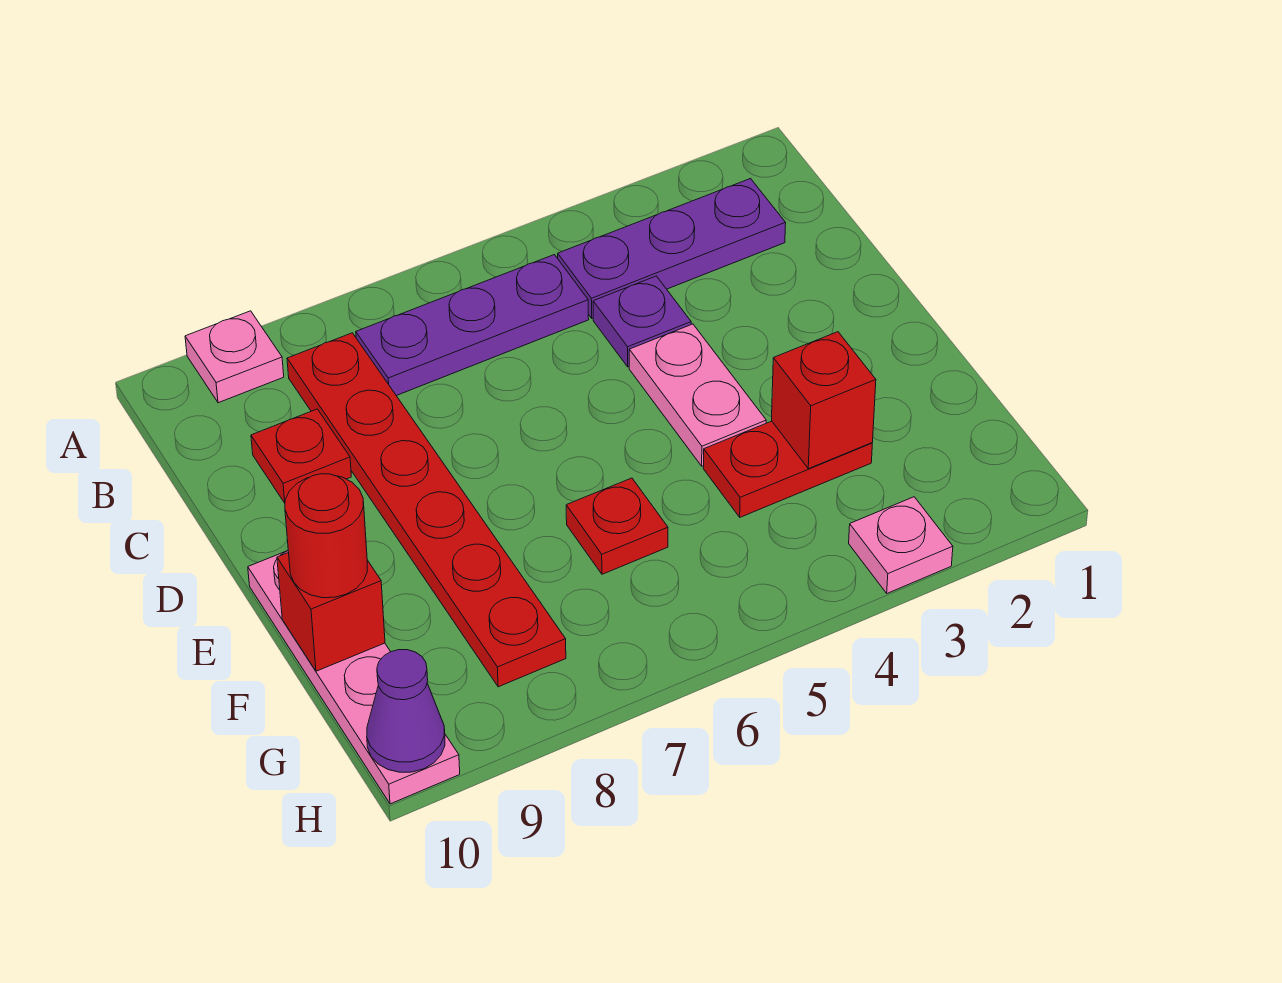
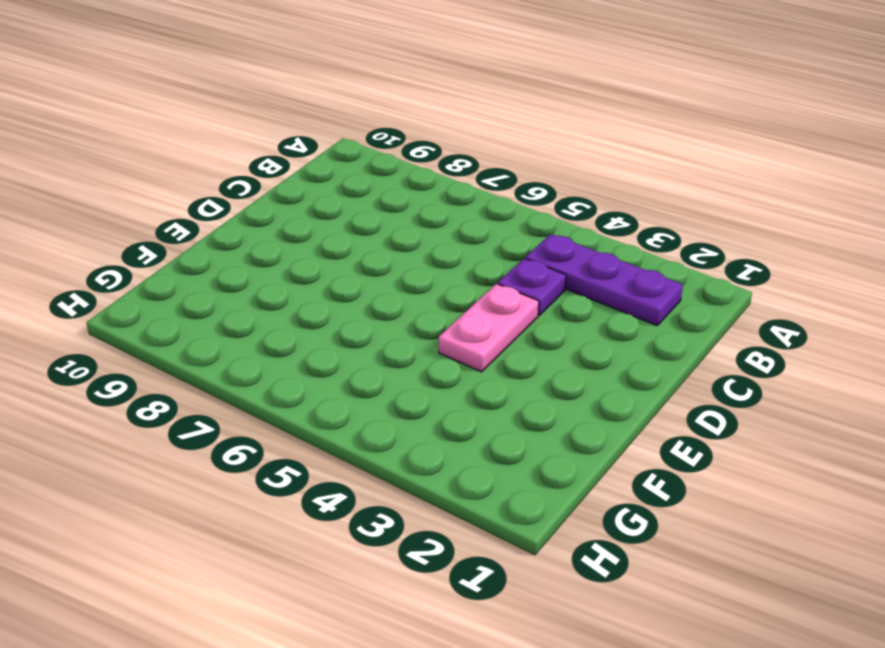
none -> pink plate A9 level 1
none -> purple plate B5:B7 level 1
none -> red plate B8:G8 level 1

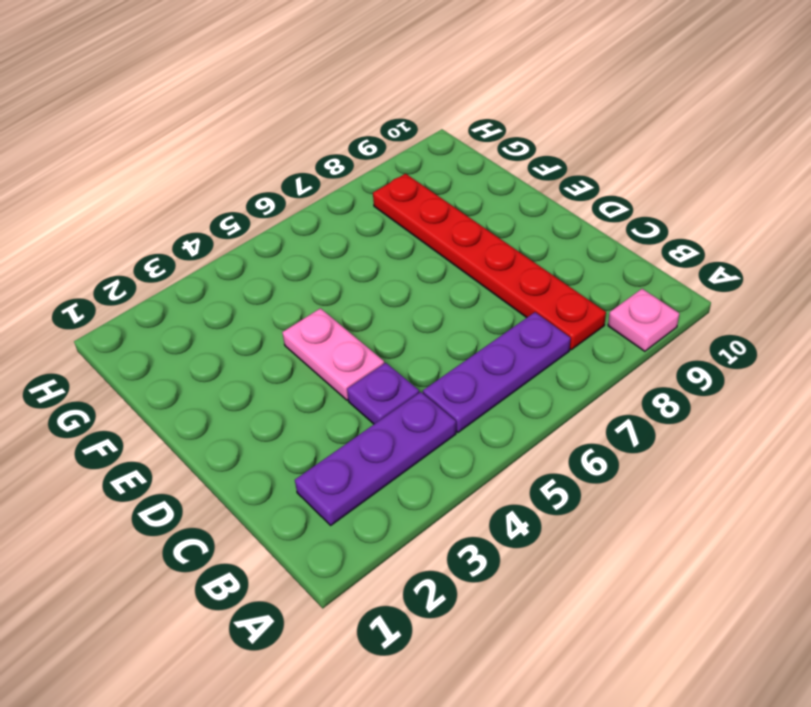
none -> red plate C9 level 1
none -> pink plate E10:H10 level 1
none -> red plate F3:F4 level 1

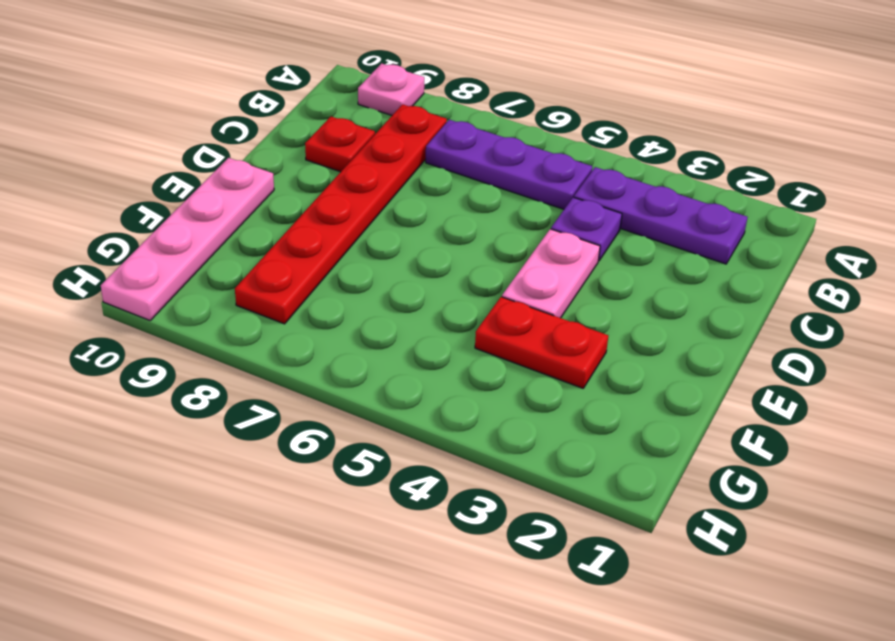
none -> red plate F6 level 1
none -> pink plate H3 level 1
none -> red brick F3 level 2

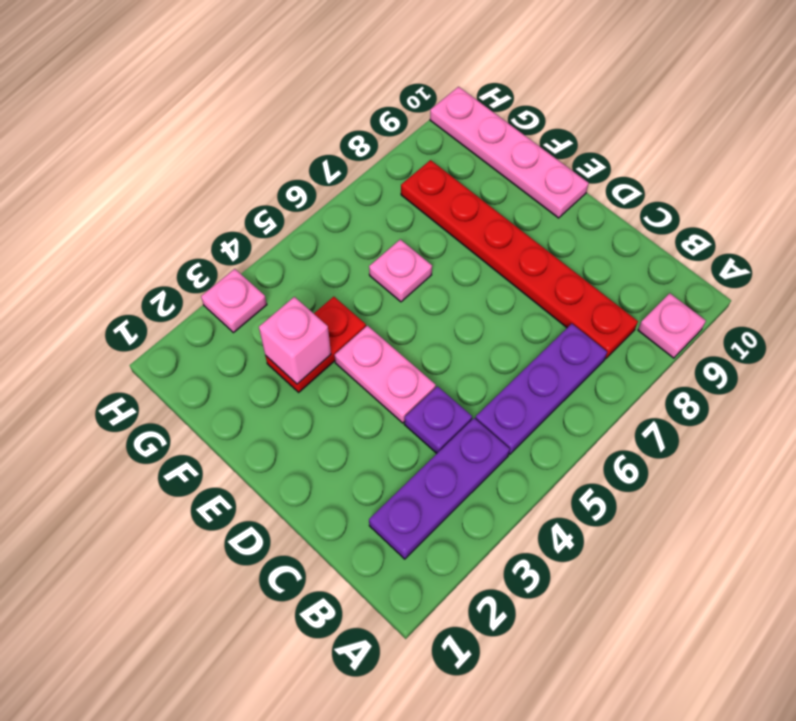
pink brick F3 level 2 -> red brick F3 level 2
pink plate F6 level 1 -> red plate F6 level 1
none -> red plate C9 level 1
none -> red brick F10 level 2
none -> purple cone H10 level 2

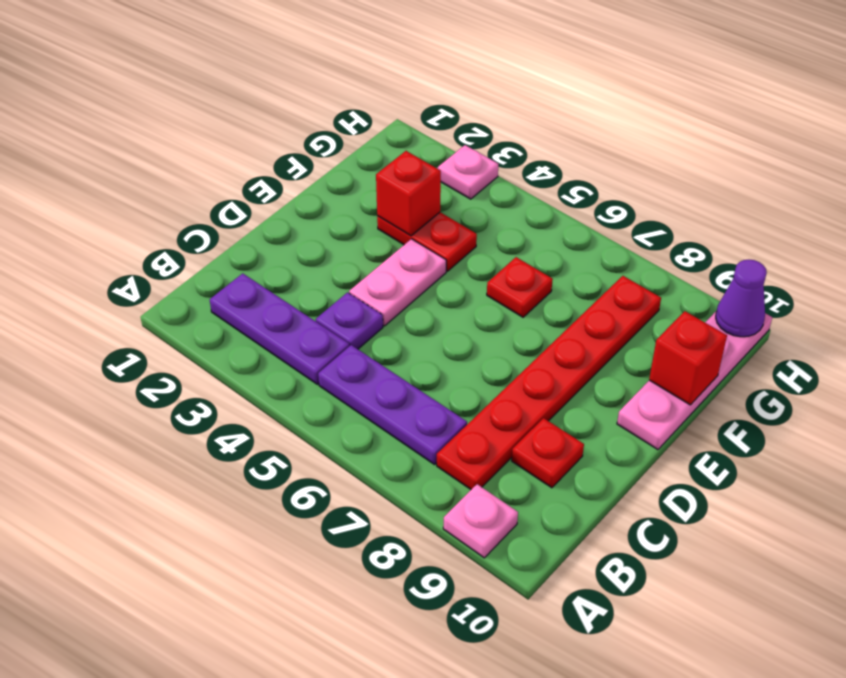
none -> red round brick F10 level 3

